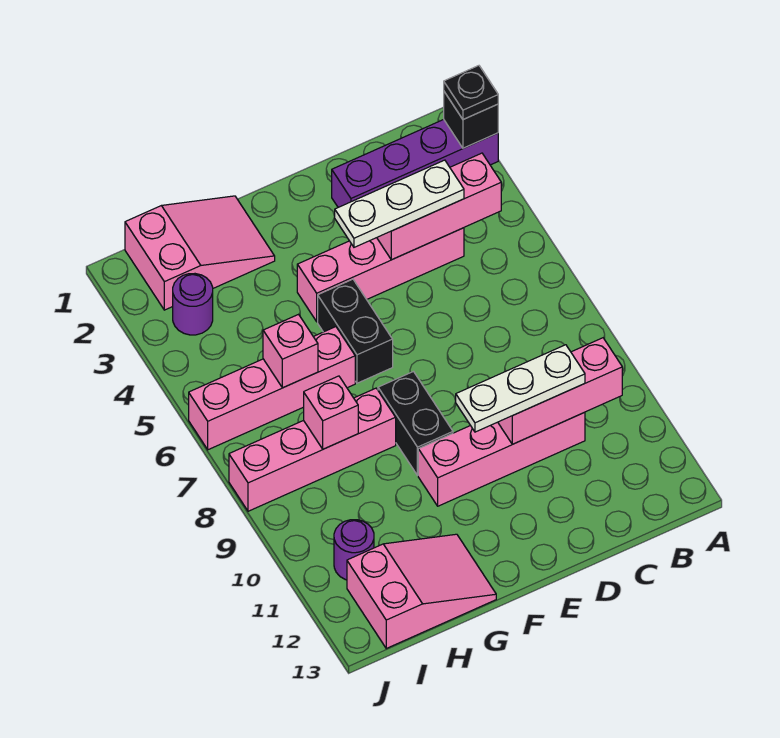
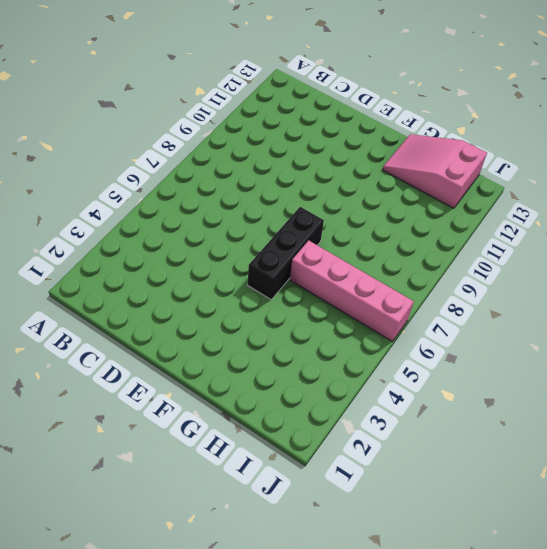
black brick F5:F7 level 1 -> black brick F5:F6 level 1
none -> purple brick A2:D2 level 1
none -> pink brick C4:F4 level 1
none -> pink brick C10:F10 level 1

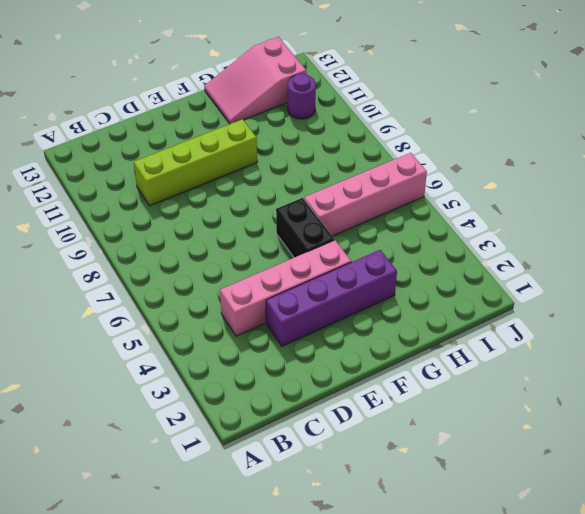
lime brick C10:F10 level 1 -> pink brick C10:F10 level 1
purple brick D3:G3 level 1 -> purple brick A2:D2 level 1
none -> black brick F8:F9 level 1
none -> pink slope G1:I2 level 1 top I
none -> pink brick G8:J8 level 1

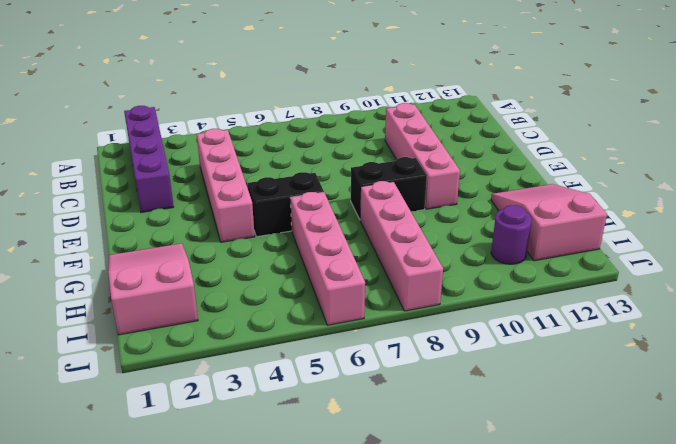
none -> purple round brick I3 level 1
none -> black brick A2 level 2
none -> pink brick B4:D4 level 2

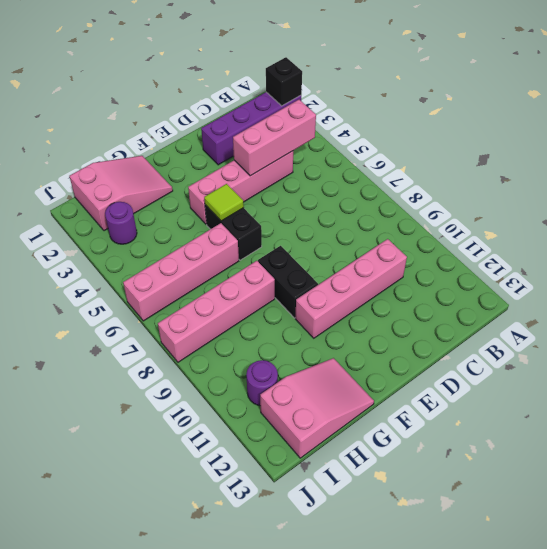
lime tile F5 level 2 -> none
none -> pink brick B10:D10 level 2
none -> pink brick H6 level 2
none -> pink brick H8 level 2

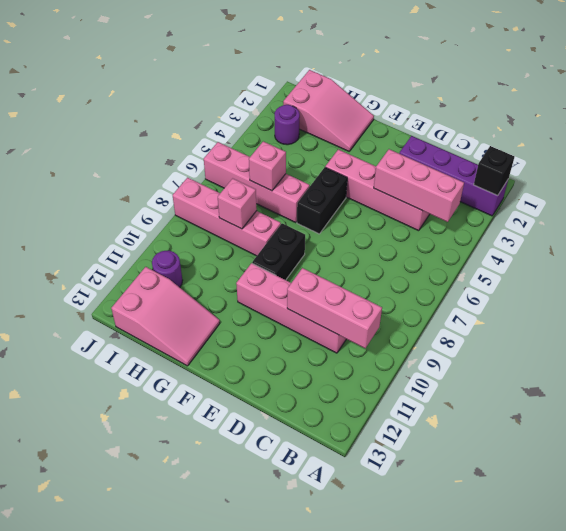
none -> black plate A2 level 3
none -> white plate C4:E4 level 3
none -> white plate C10:E10 level 3

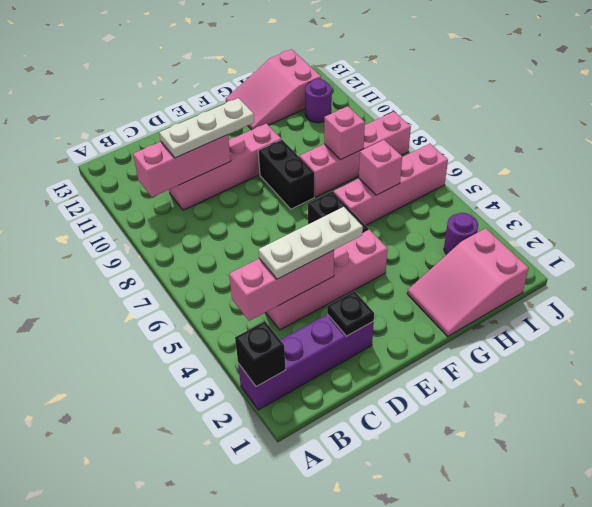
black plate D2 level 2 -> black plate A2 level 3

